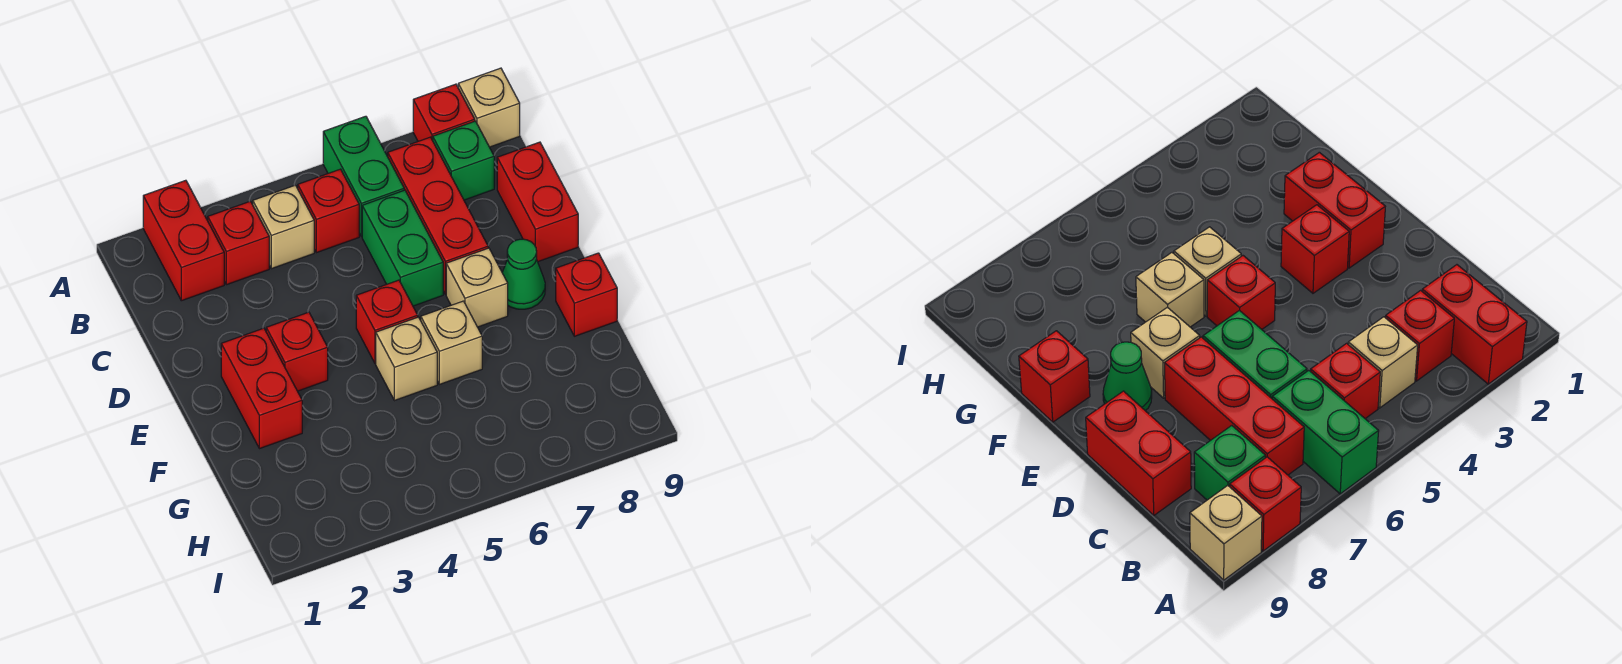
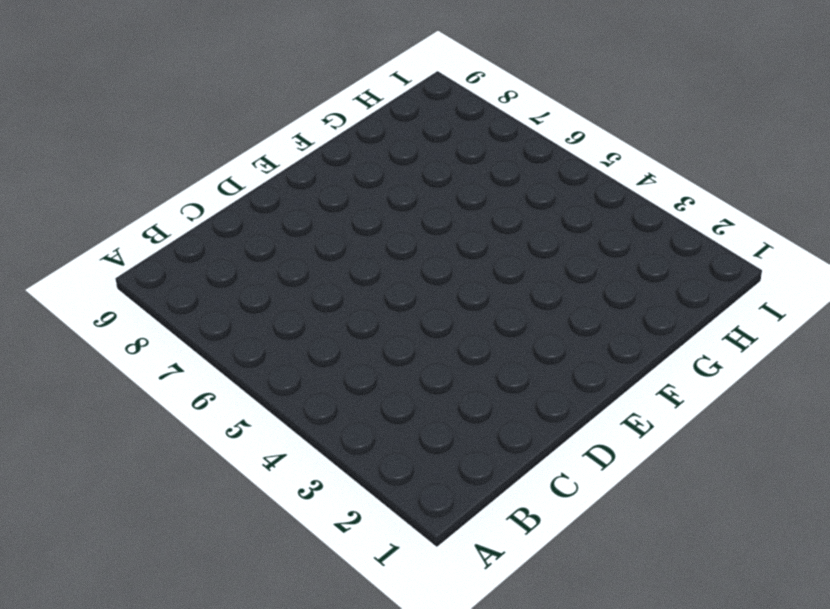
none -> red brick A2:B2 level 1
none -> green brick A6:B6 level 1
none -> red brick A8 level 1

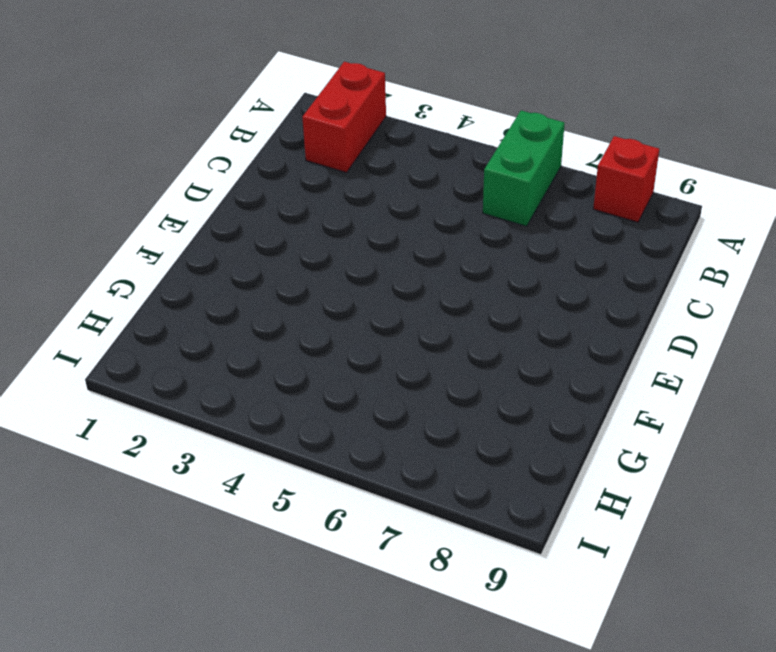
none -> tan brick A9 level 1
none -> red brick B3 level 1
none -> tan brick B4 level 1

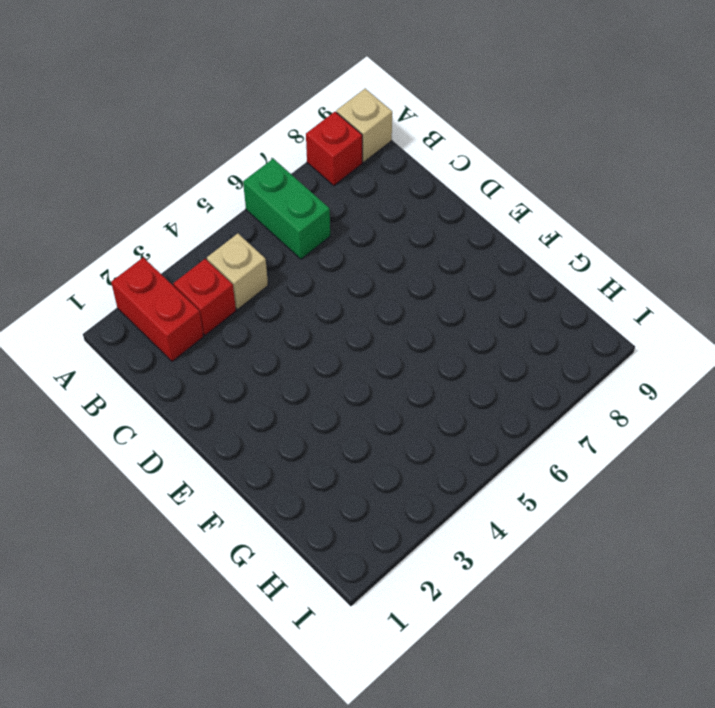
none -> red brick B5 level 1
none -> red brick B7:D7 level 1
none -> green brick B8 level 1

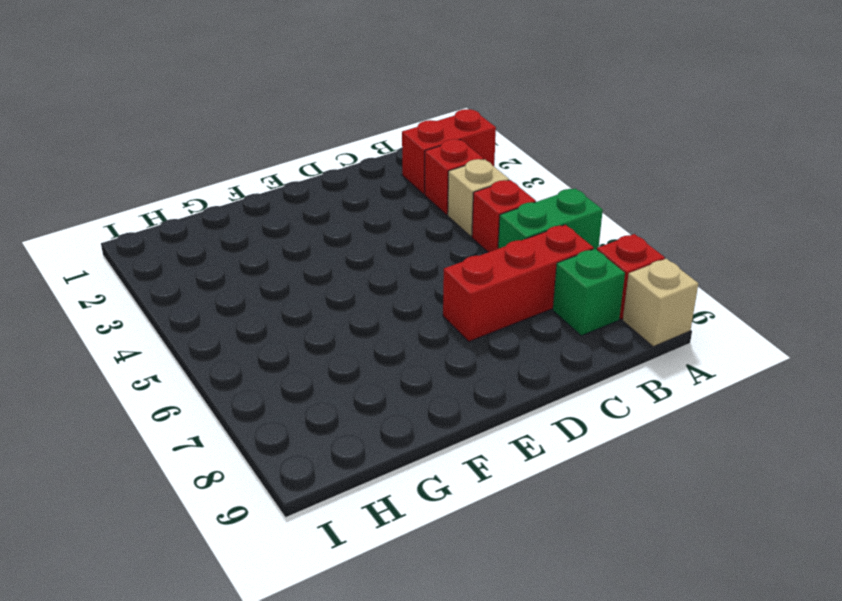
none -> green brick C6:D6 level 1
none -> red brick C9:D9 level 1
none -> red brick E2:F2 level 1

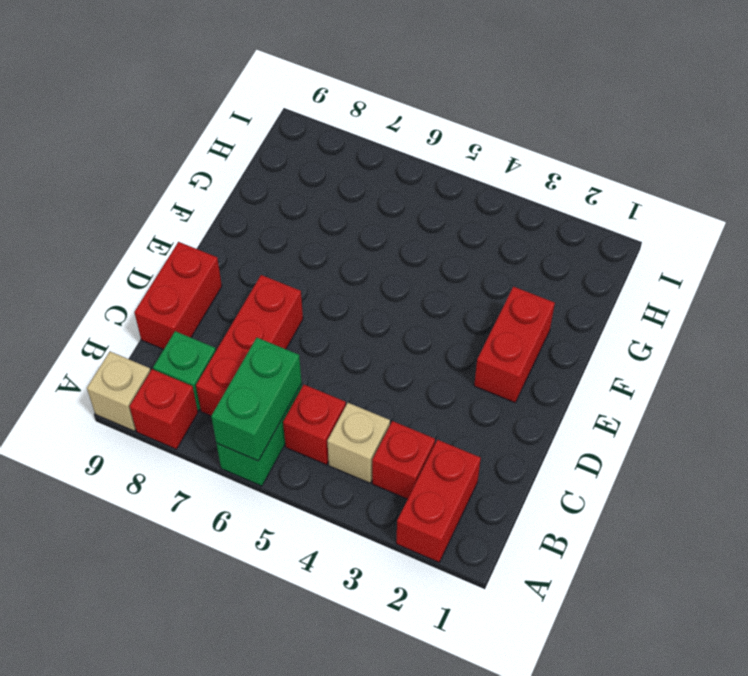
green brick A6:B6 level 2 -> green brick C6:D6 level 1
none -> red brick E3 level 1
none -> red brick E5 level 1
none -> tan brick E7 level 1

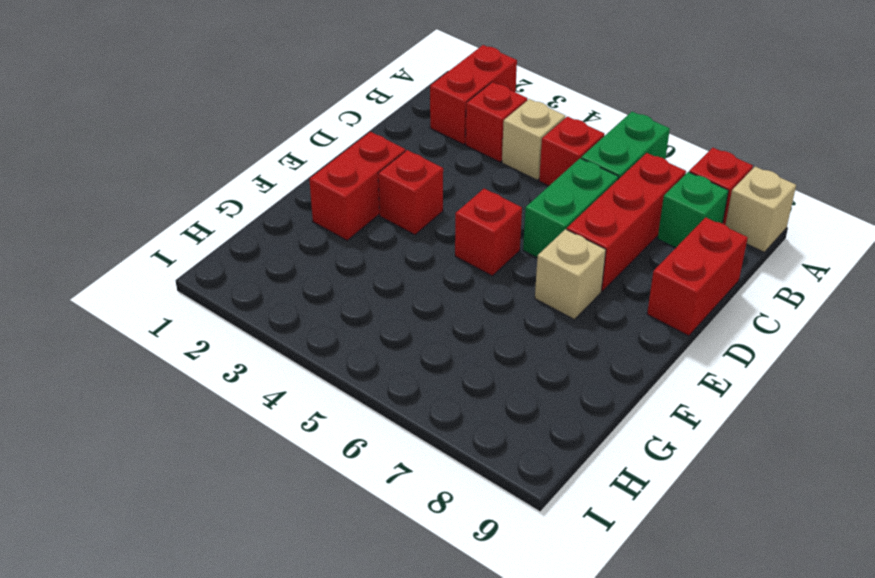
none -> green cone E8 level 1
none -> tan brick F5 level 1
none -> tan brick F6 level 1

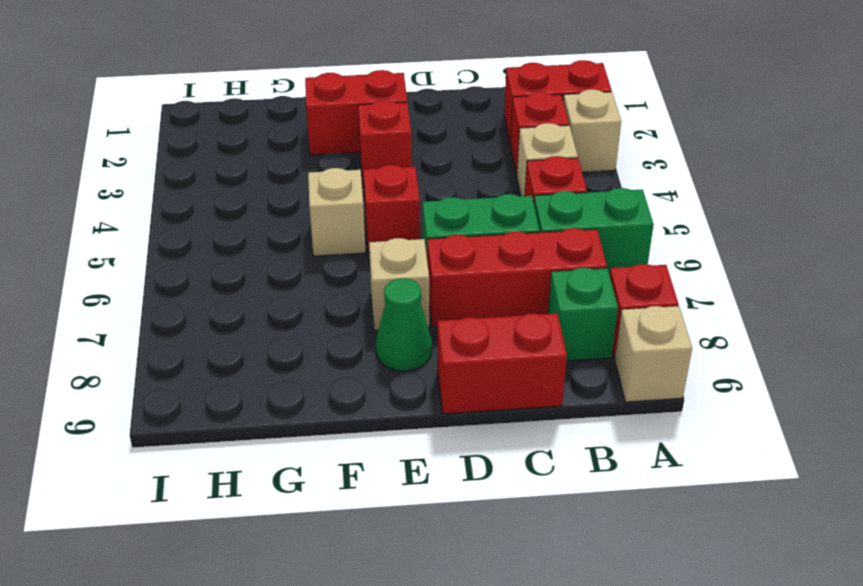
tan brick A3 level 1 -> tan brick F6 level 1
none -> red brick F9 level 1

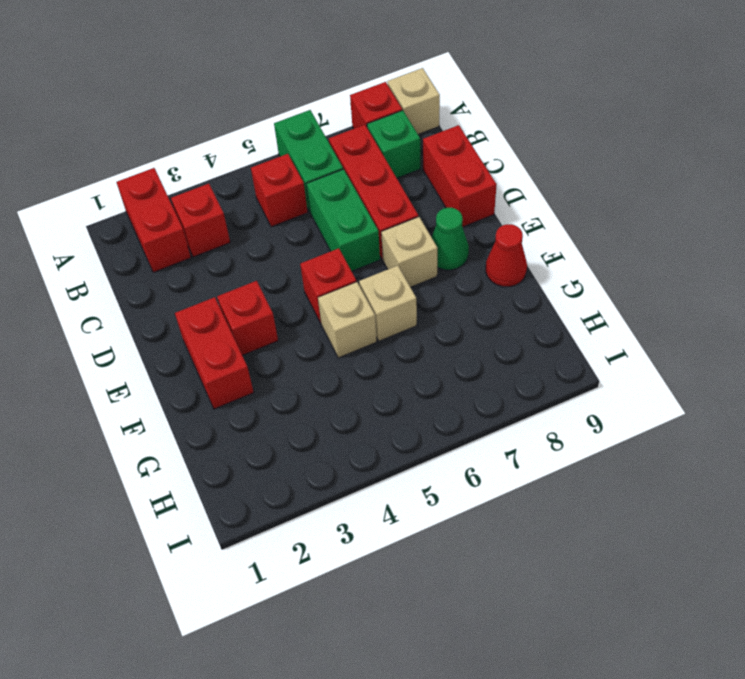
red cone F9 level 1 -> red brick F9 level 1
none -> tan brick B4 level 1

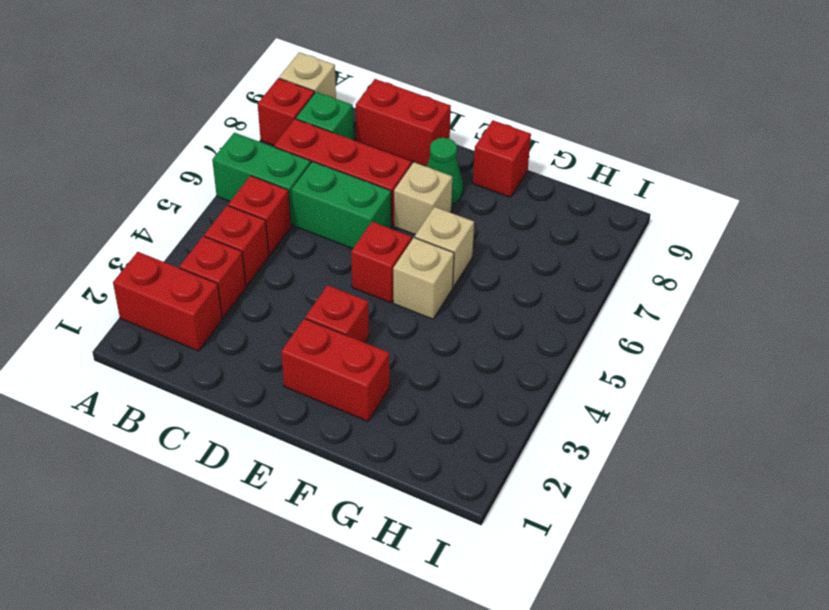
red brick B4 level 1 -> tan brick B4 level 1

